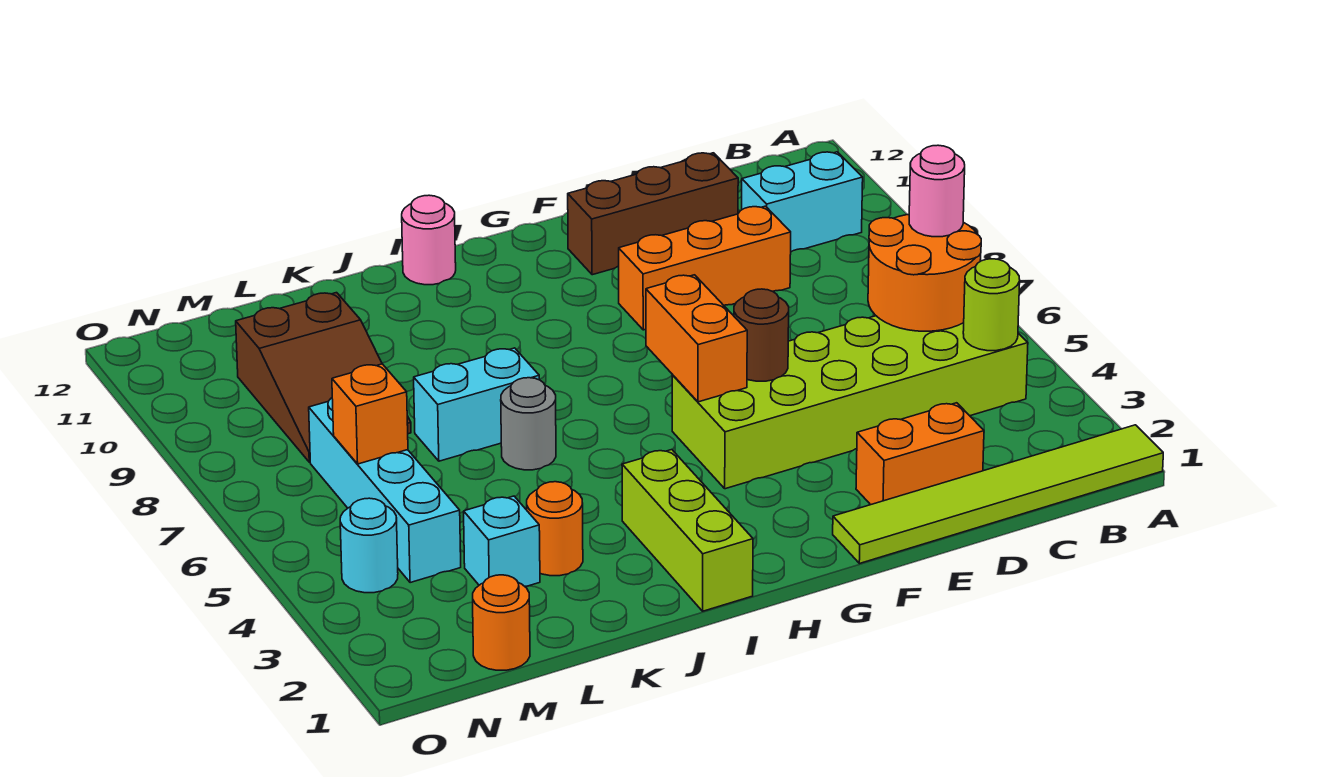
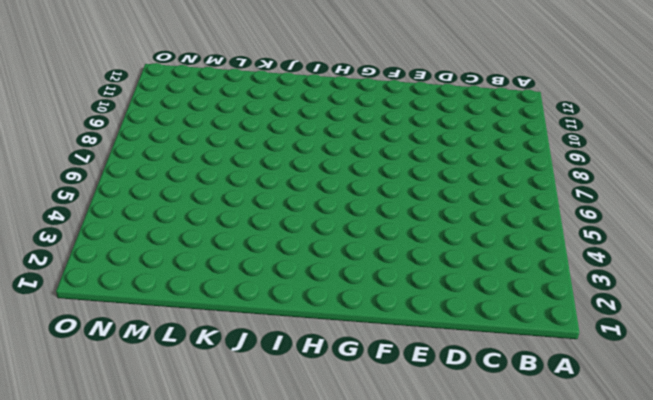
none -> lime tile A1:F1 level 1
none -> lime brick B4:G5 level 1
none -> cyan brick B10:C10 level 1

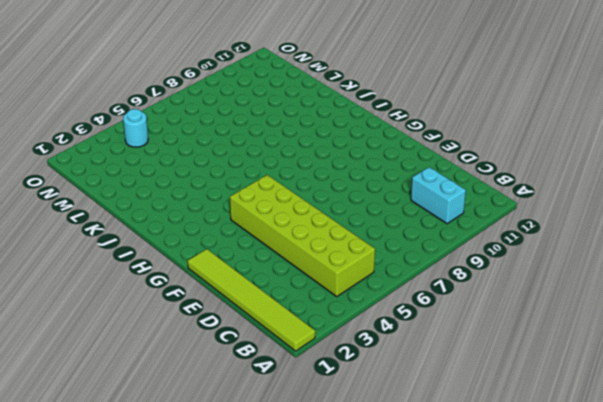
none -> orange brick D2:E2 level 1
none -> orange brick D9:F9 level 1
none -> brown brick D11:F11 level 1

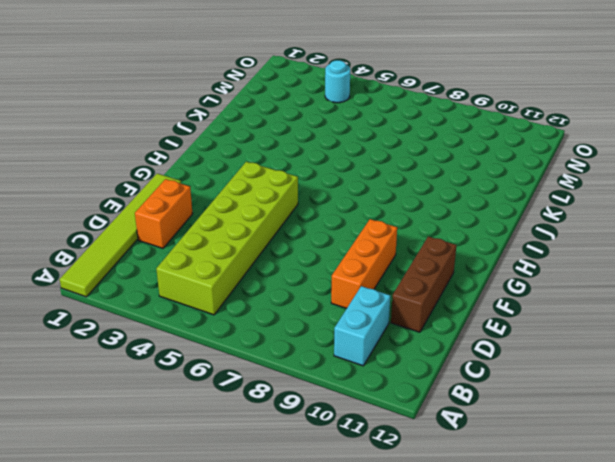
none -> lime brick I1:I3 level 1
none -> pink round brick I12 level 1
none -> grey round brick J6 level 1

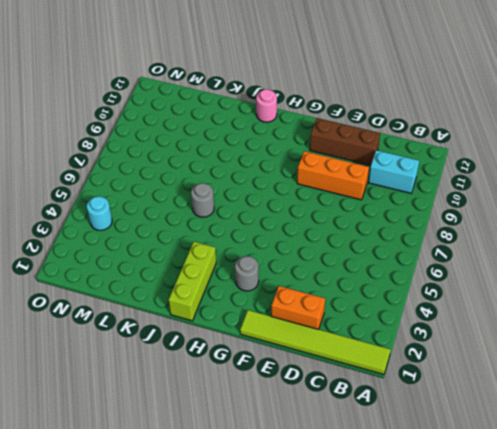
grey round brick G3 level 1 -> none
none -> lime brick B4:G5 level 1
none -> cyan brick J7:K7 level 1
none -> orange round brick K3 level 1

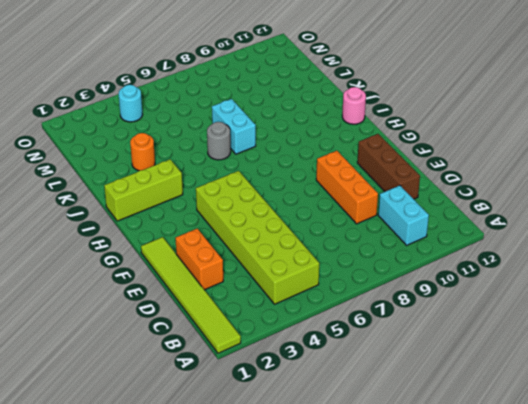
none -> cyan brick L3 level 1
none -> brown slope L8:M10 level 1 top 10
none -> orange round brick M1 level 1

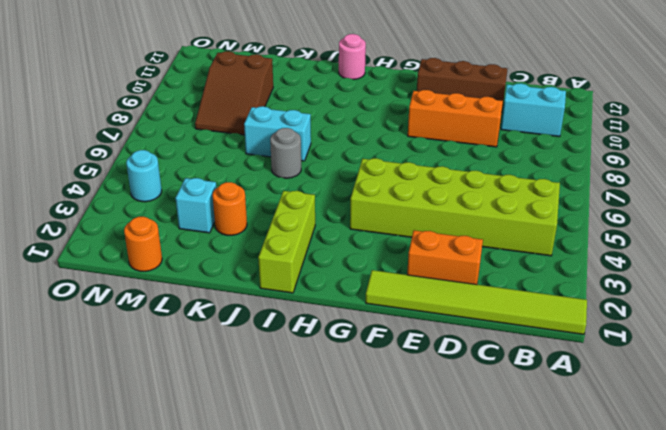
none -> cyan brick M4:M7 level 1
none -> lime round brick B4 level 2
none -> orange round brick B5:C6 level 2

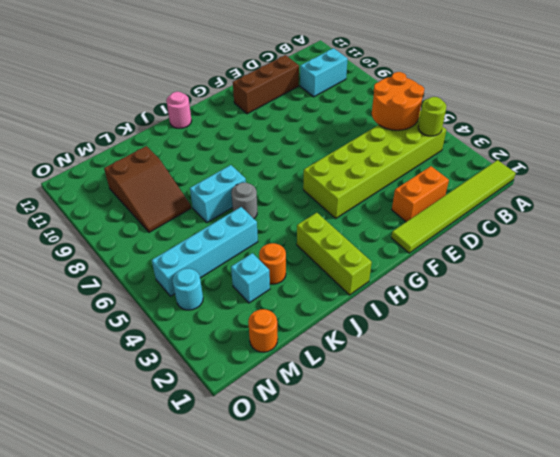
cyan brick K5:N5 level 1 -> cyan brick M4:M7 level 1
none -> orange brick D9:F9 level 1
none -> brown round brick F5 level 2
none -> orange brick G5:G6 level 2

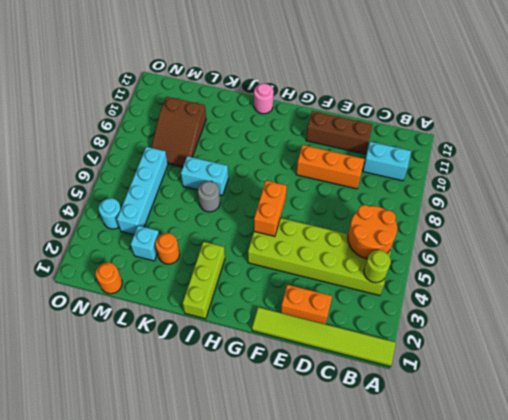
none -> brown round brick F5 level 2
none -> orange brick M6 level 2
none -> pink round brick B6 level 3

